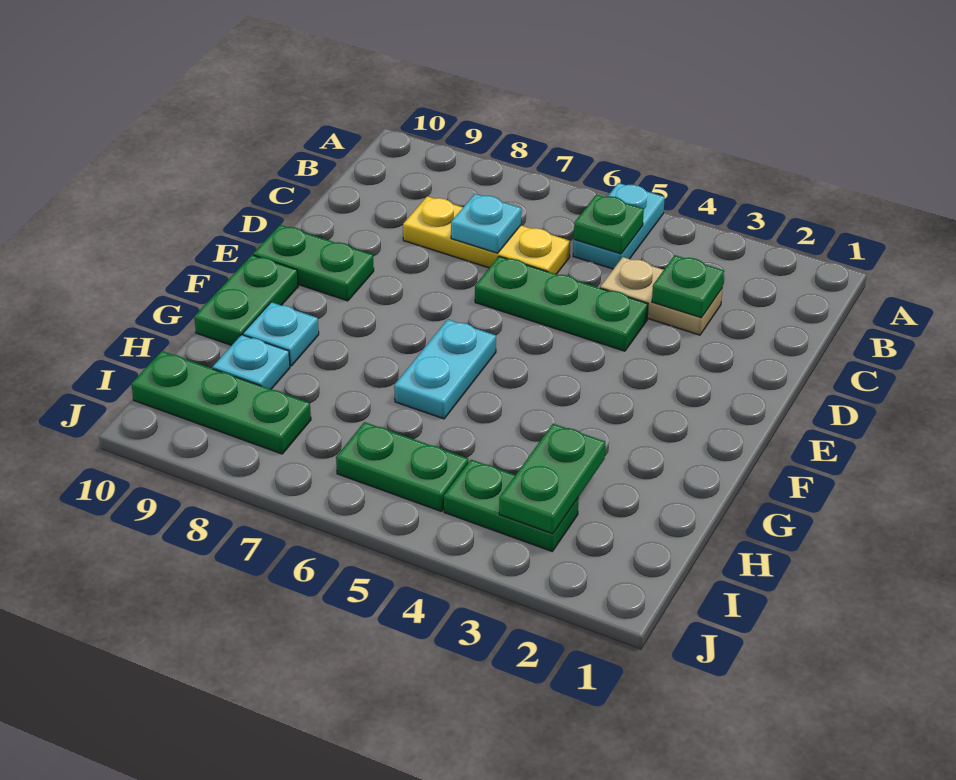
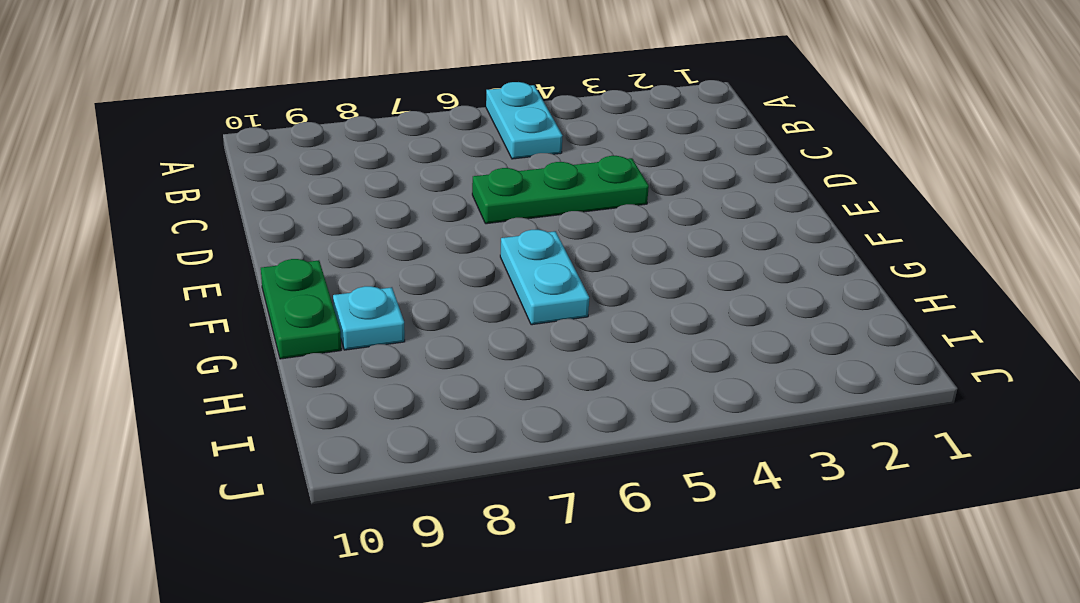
none -> tan plate C3:C4 level 1
none -> yellow plate C6:C8 level 1
none -> green plate E9:E10 level 1

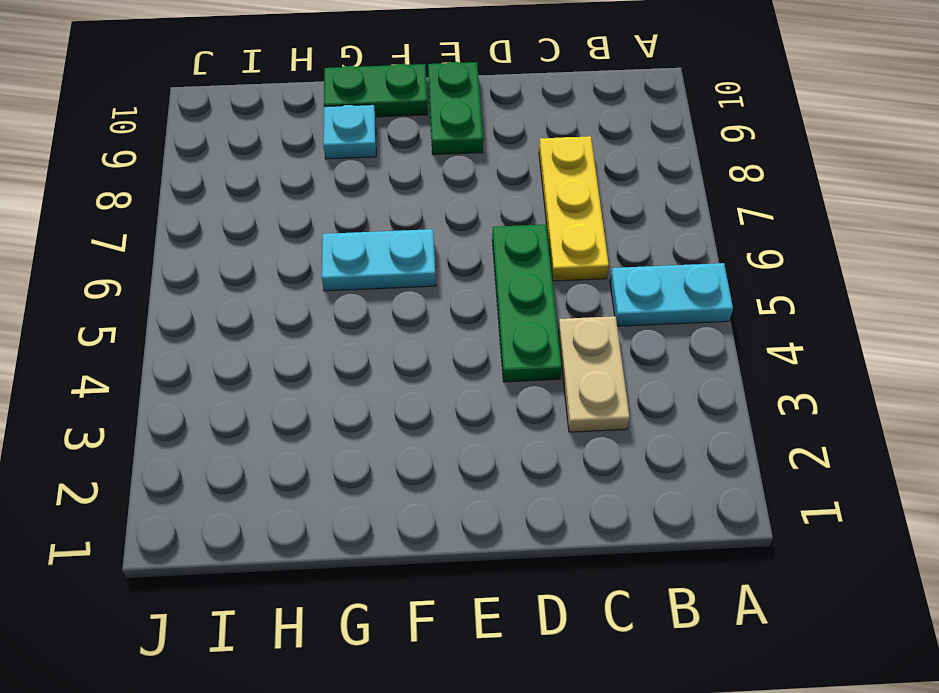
none -> cyan plate H9 level 1
none -> green plate I3:I4 level 1
none -> green plate I5:I6 level 1

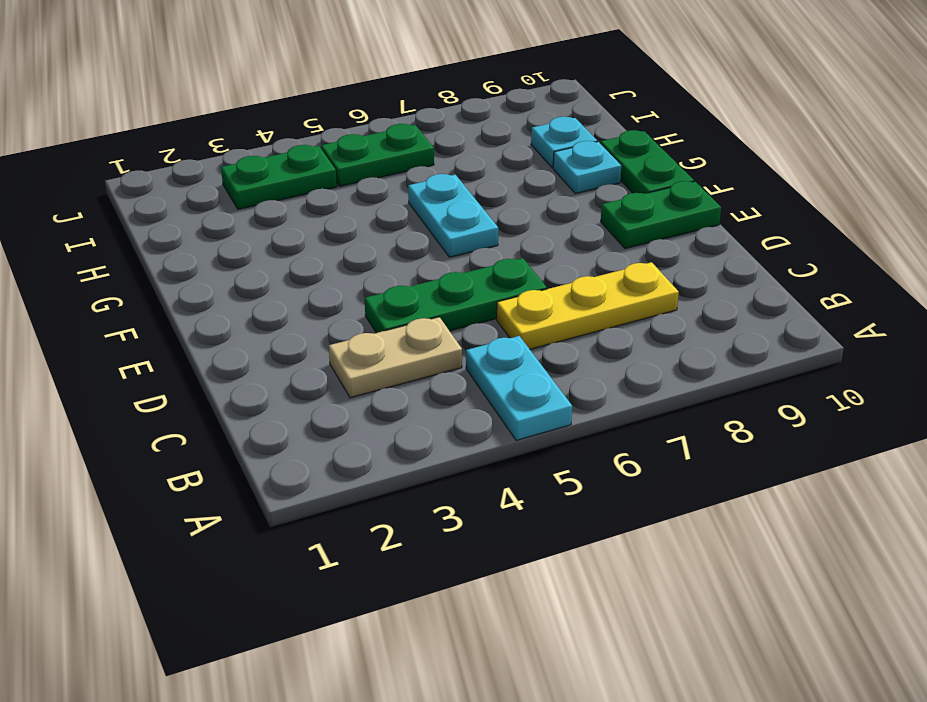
none -> green plate I8:I10 level 1
none -> green plate B5 level 2
none -> green plate C3 level 2

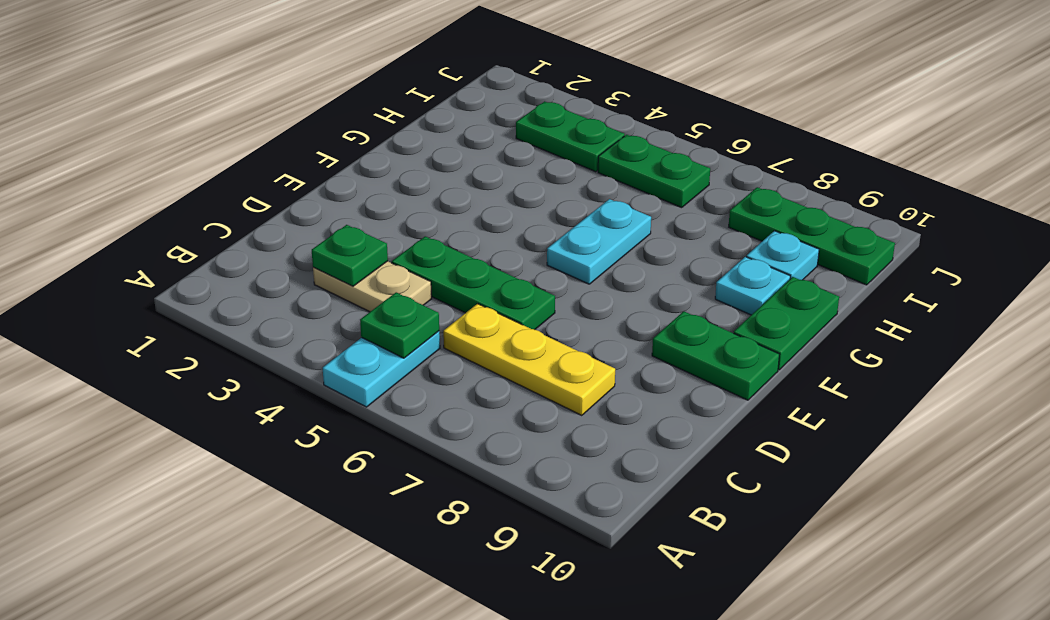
none -> cyan plate C7 level 2
none -> green plate H3:I3 level 2

